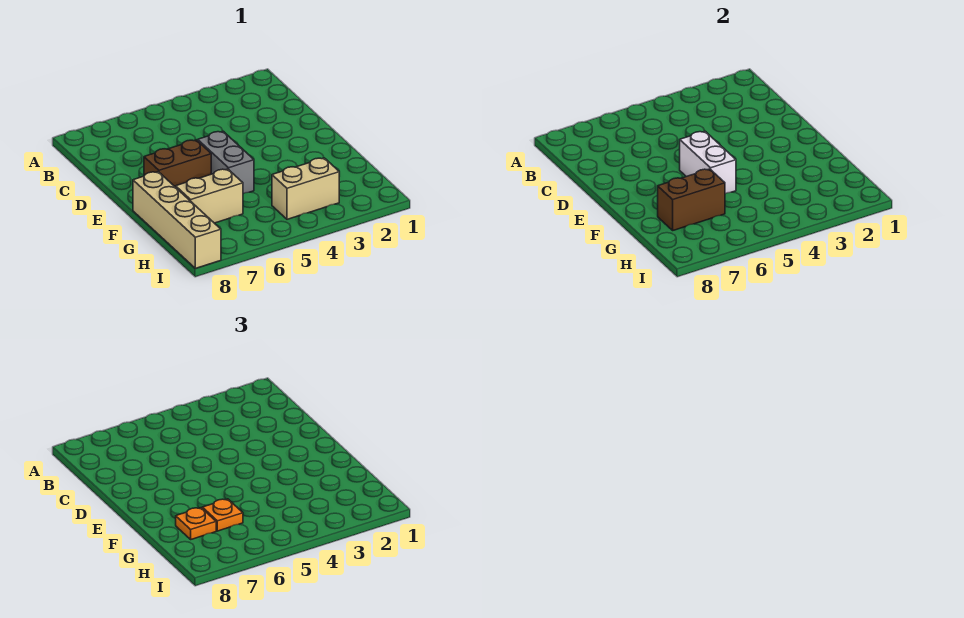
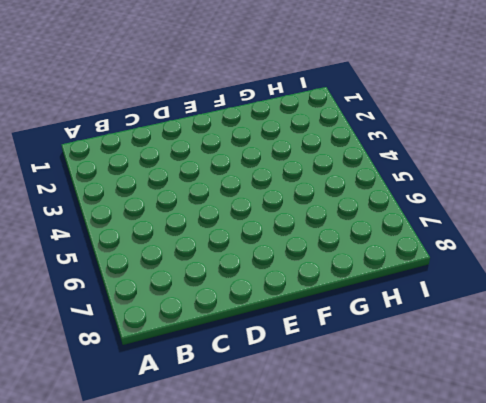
none -> grey brick E5:F5 level 1
none -> brown brick E6:E7 level 1

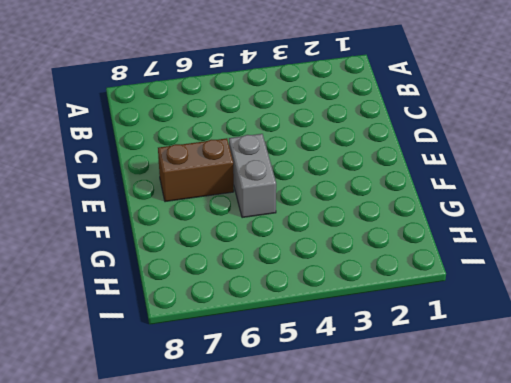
none -> tan brick F8:I8 level 1
none -> tan brick G6:G7 level 1

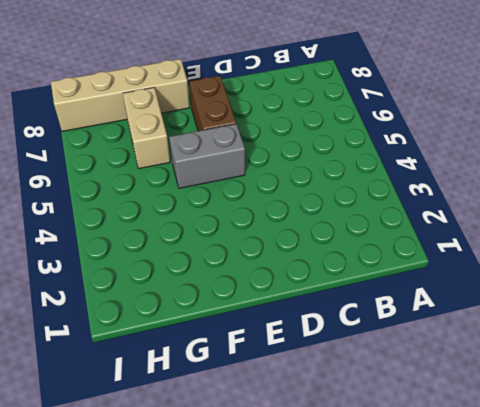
none -> tan brick H3:H4 level 1
none -> white brick E5:F5 level 2

